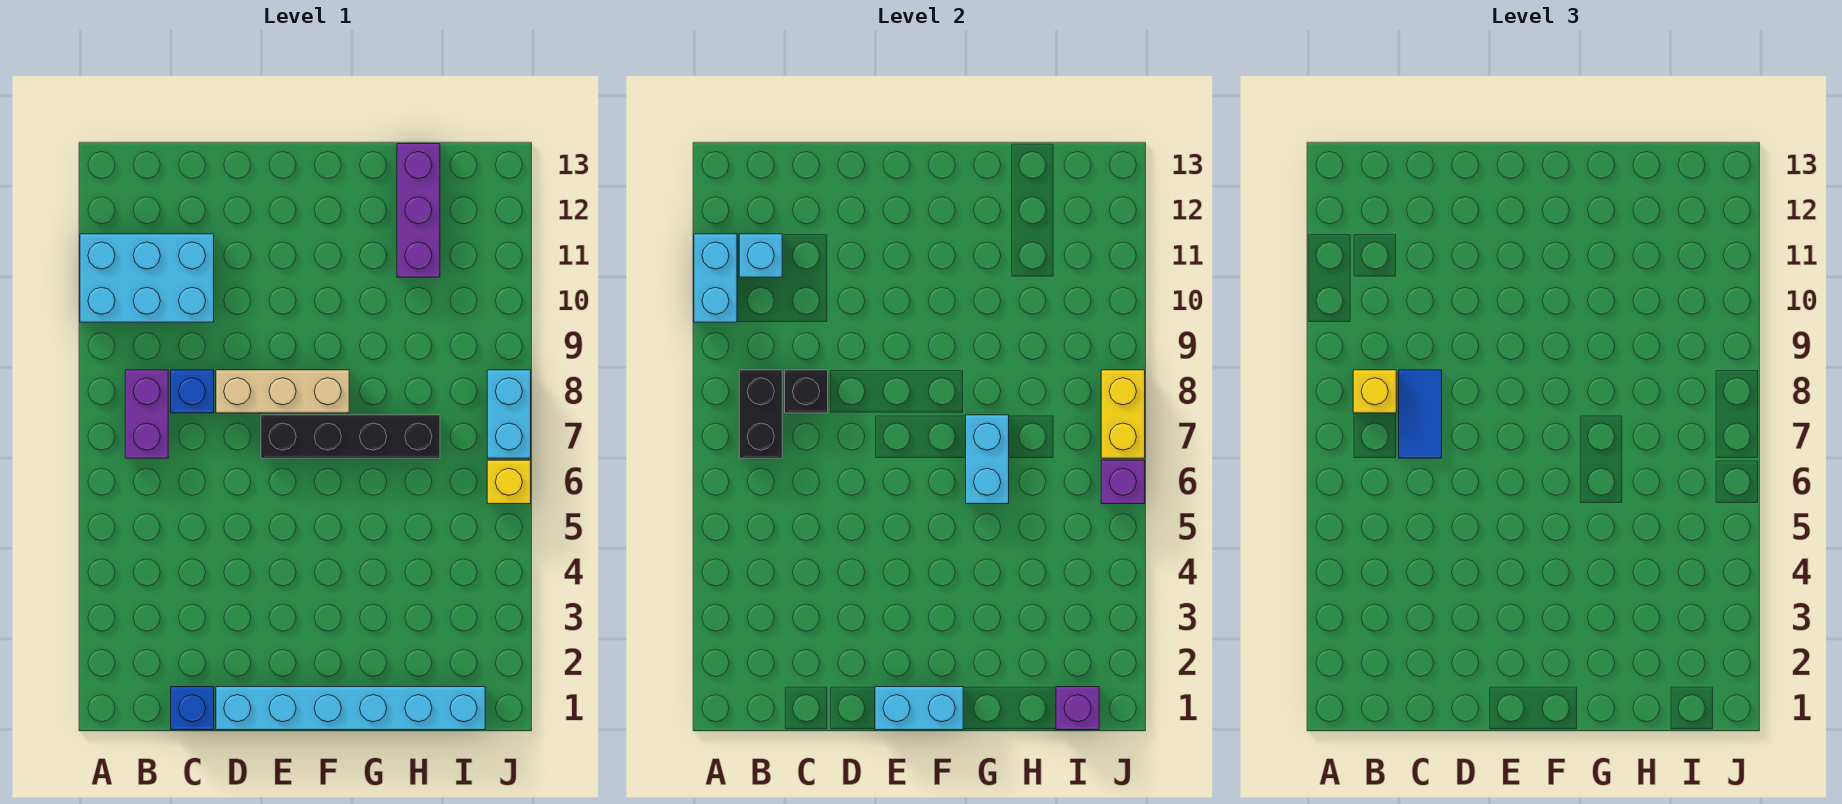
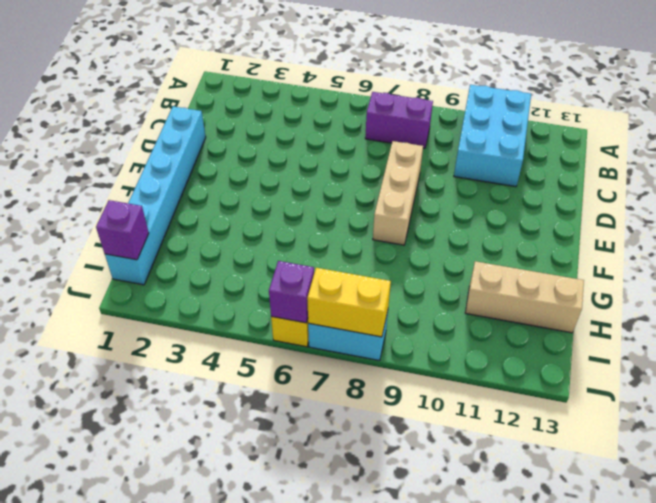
tan brick H11:H13 level 1 -> purple brick H11:H13 level 1
none -> blue brick C1 level 1
none -> blue brick C8 level 1
none -> black brick E7:H7 level 1

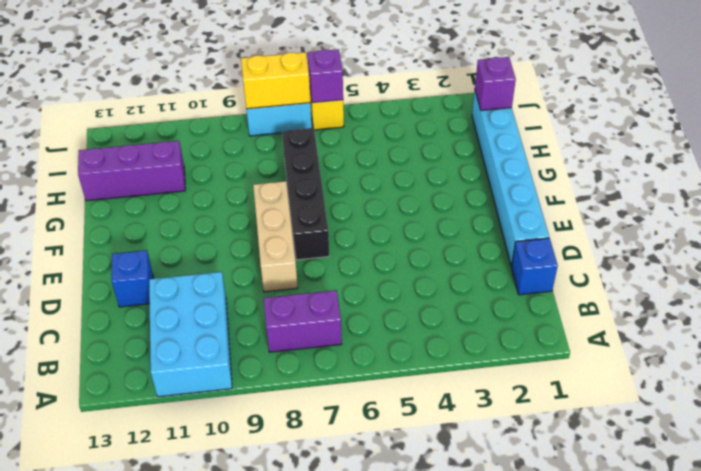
blue brick D12 level 1 -> blue brick C8 level 1
none -> cyan brick A10:A11 level 2
none -> black brick B7:B8 level 2
none -> cyan brick B11 level 2

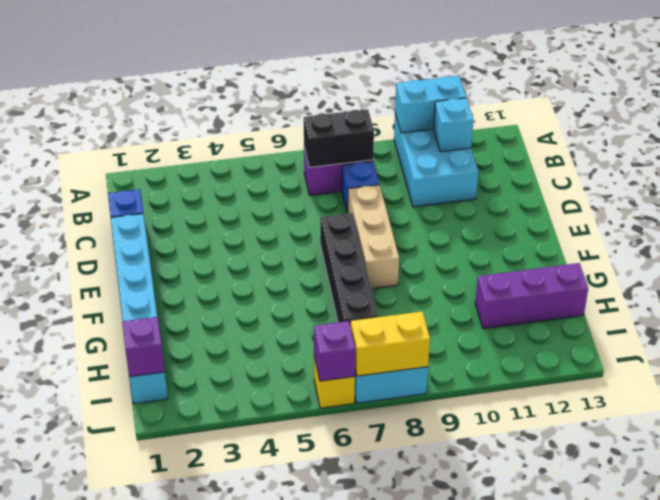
none -> black brick C8 level 2
none -> cyan brick E1:F1 level 2
none -> cyan brick G6:G7 level 2

